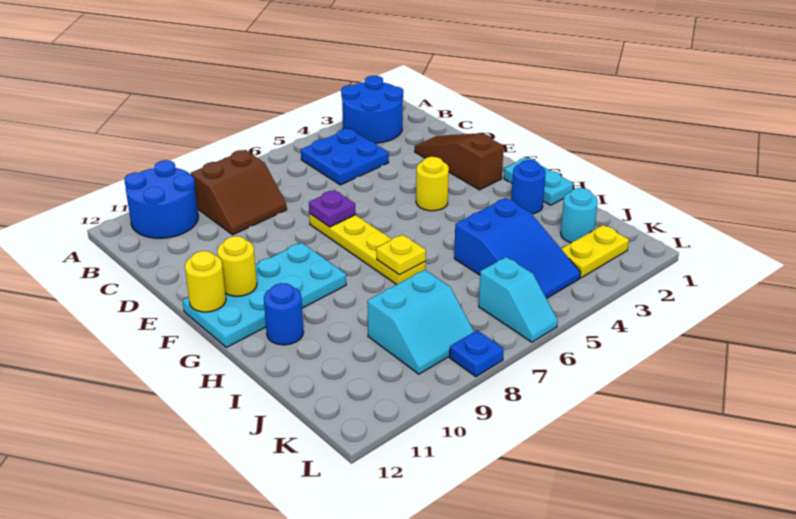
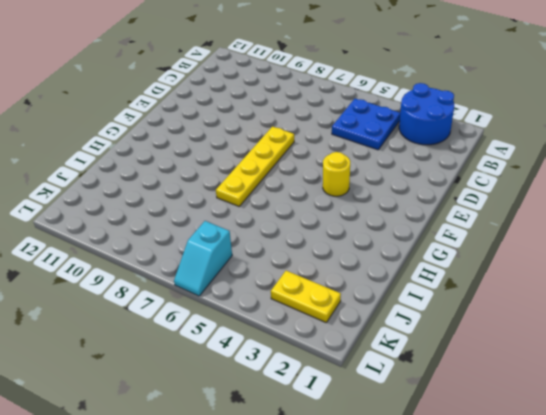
none -> blue round brick A10:B11 level 1
none -> brown slope B8:C9 level 1 top B
none -> brown slope D2:F2 level 1 top F

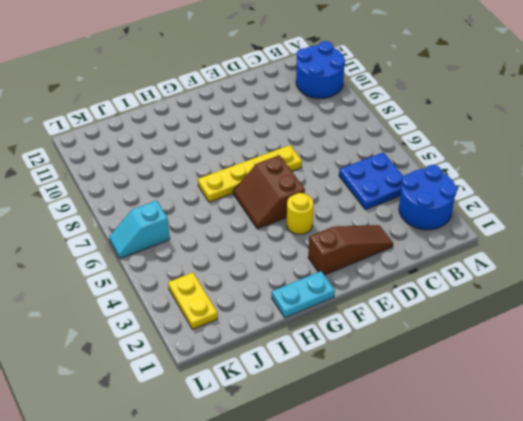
brown slope F5:G6 level 1 top F -> brown slope B8:C9 level 1 top B
none -> cyan plate F9:G12 level 1
none -> blue round brick H2 level 1
none -> blue round brick H11 level 1

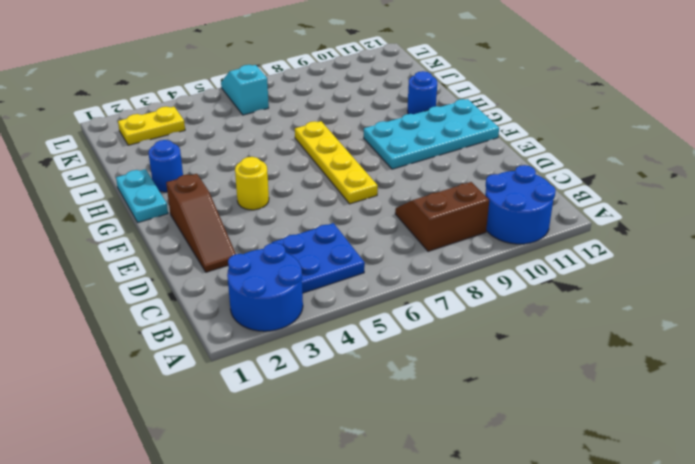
none -> blue slope I4:K5 level 1 top I
none -> cyan round brick J2 level 1
none -> cyan slope J8:K9 level 1 top J

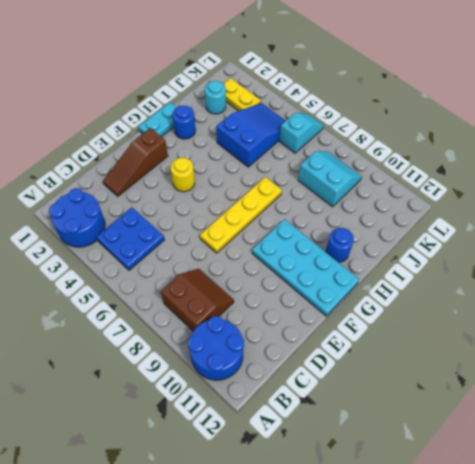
none -> blue plate L8 level 1
none -> purple plate E7 level 2
none -> yellow round brick F11 level 2

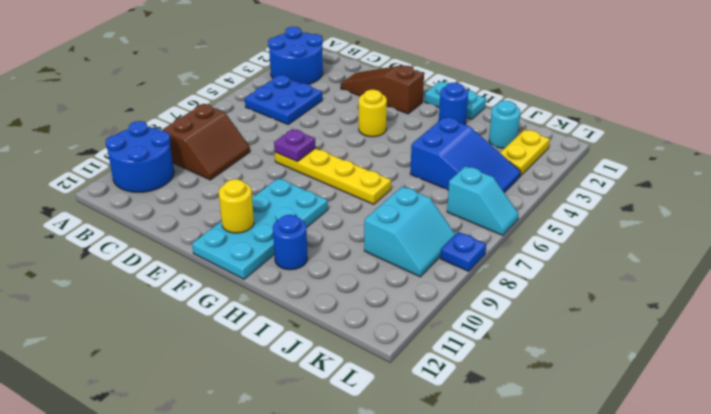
none -> yellow round brick F12 level 2
none -> yellow plate H7 level 2

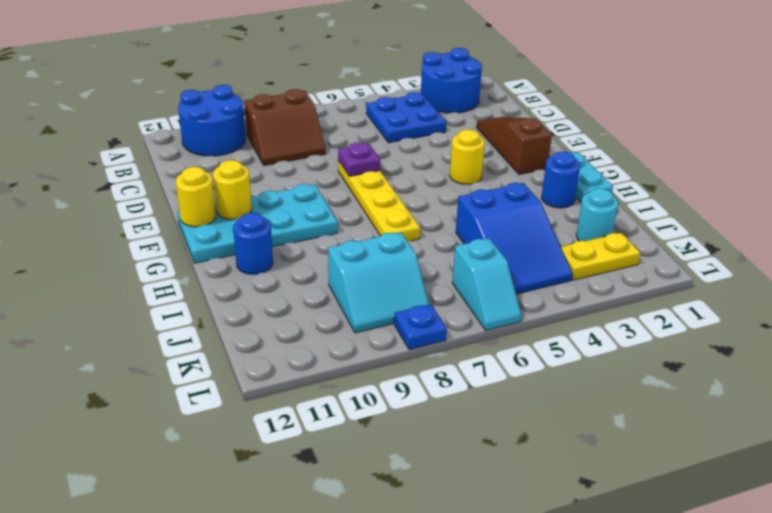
none -> yellow plate H7 level 2

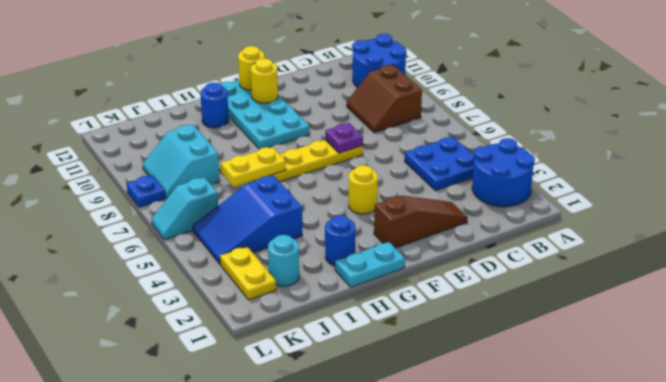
yellow plate H7:I7 level 2 -> yellow plate H7 level 2

